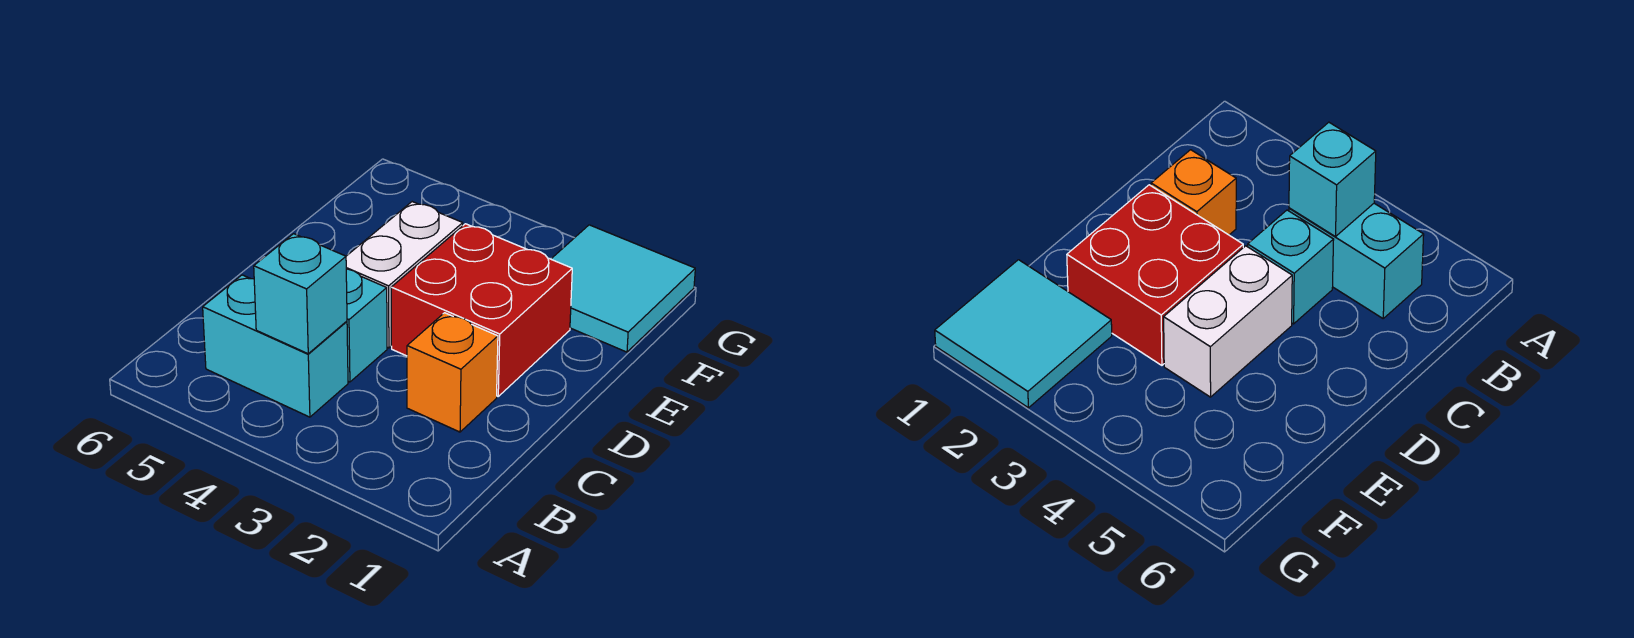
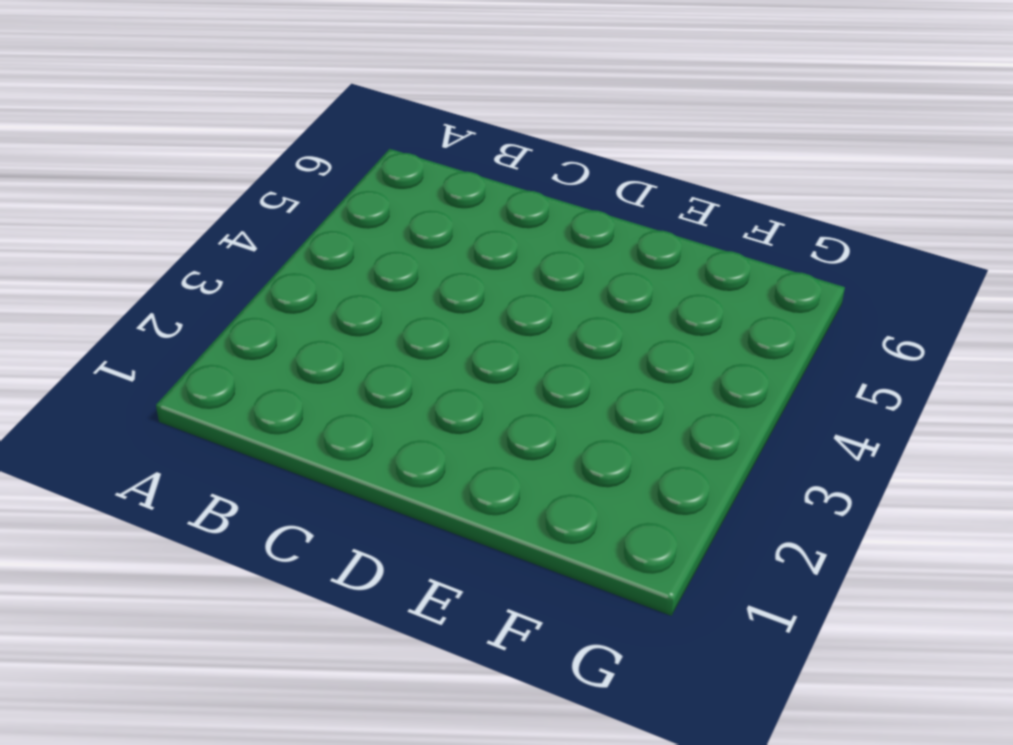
none -> cyan brick B4:B5 level 1
none -> orange brick C2 level 1

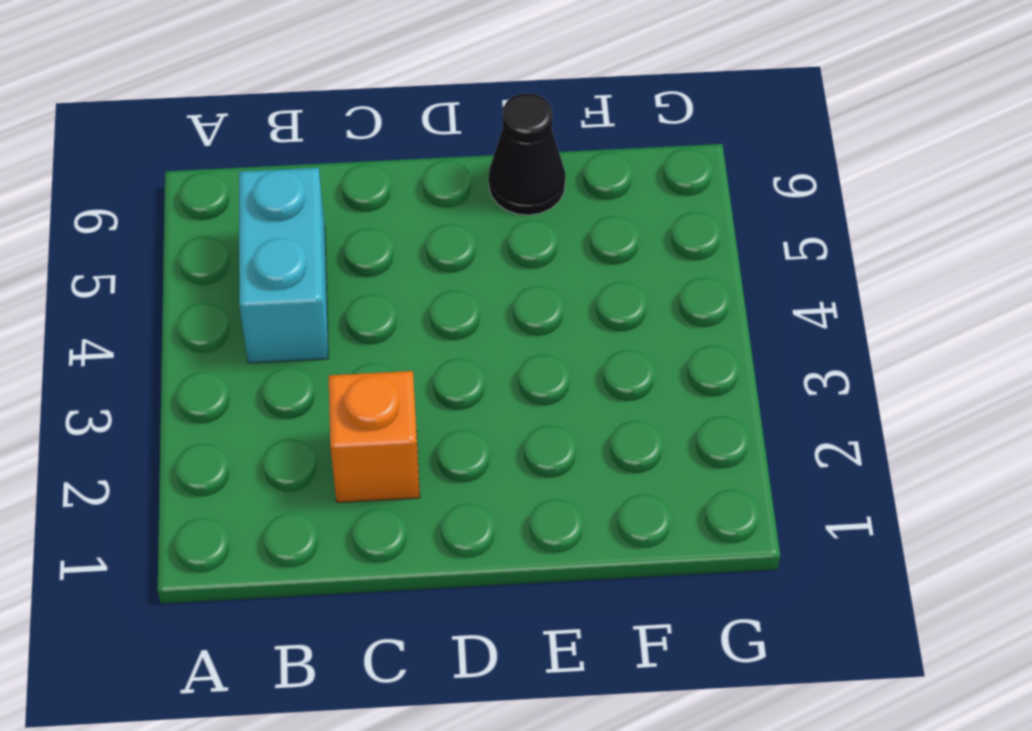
black cone E6 level 1 -> none
none -> cyan brick C4 level 1
none -> red brick D2:E3 level 1

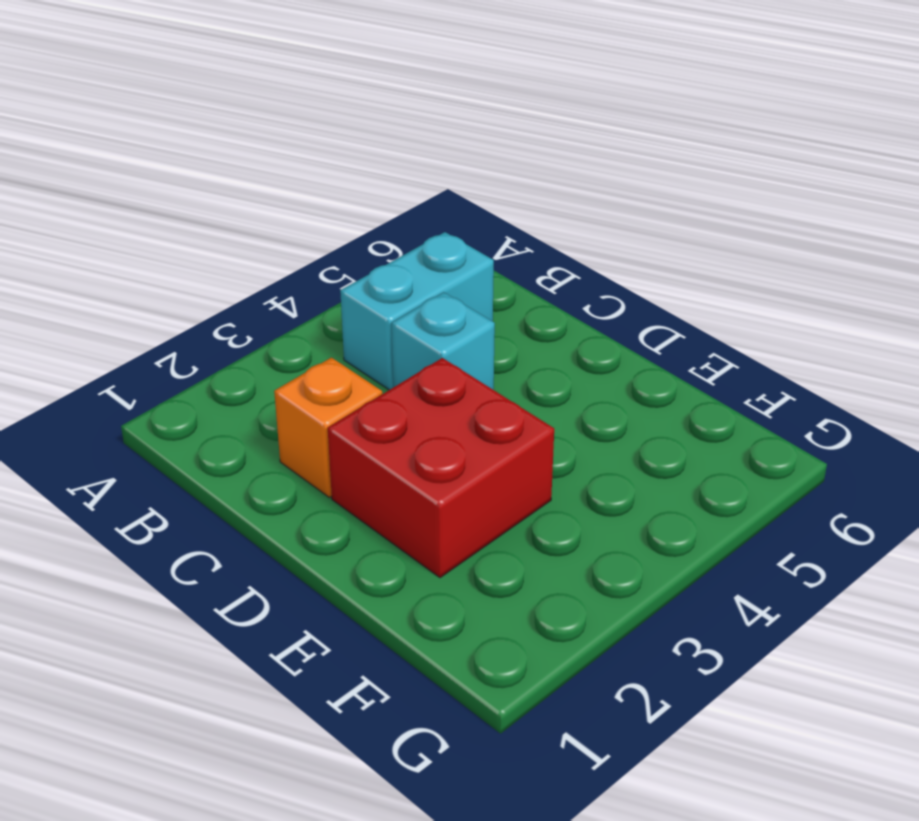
none -> white brick D4:E4 level 1
none -> cyan tile F1:G2 level 1

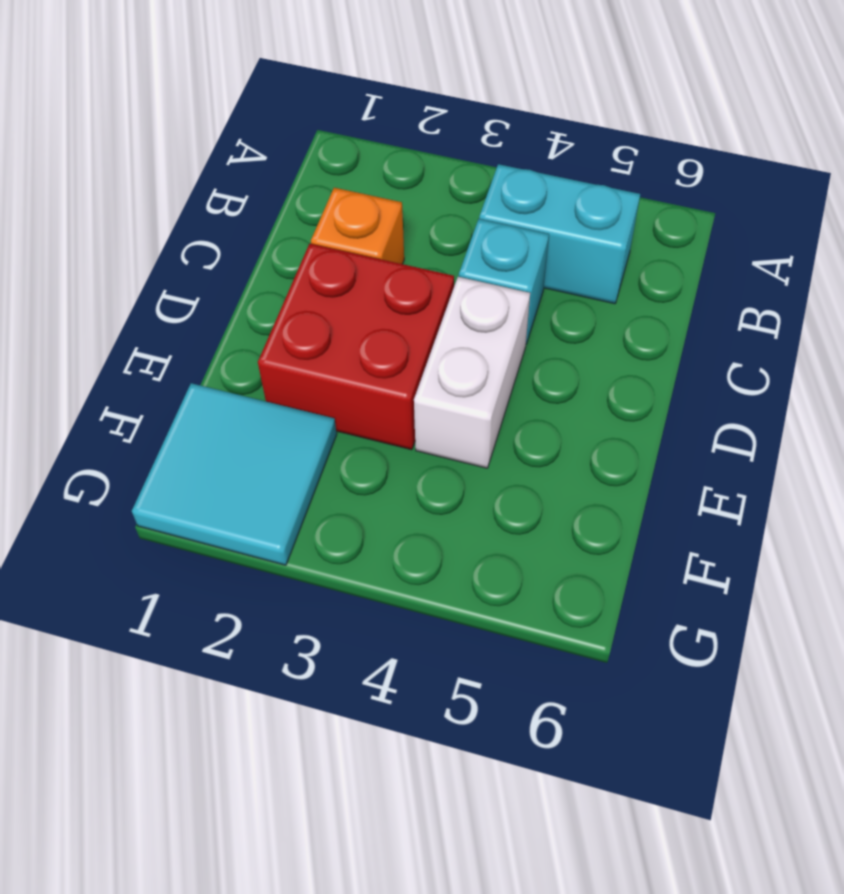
none -> cyan brick B4 level 2

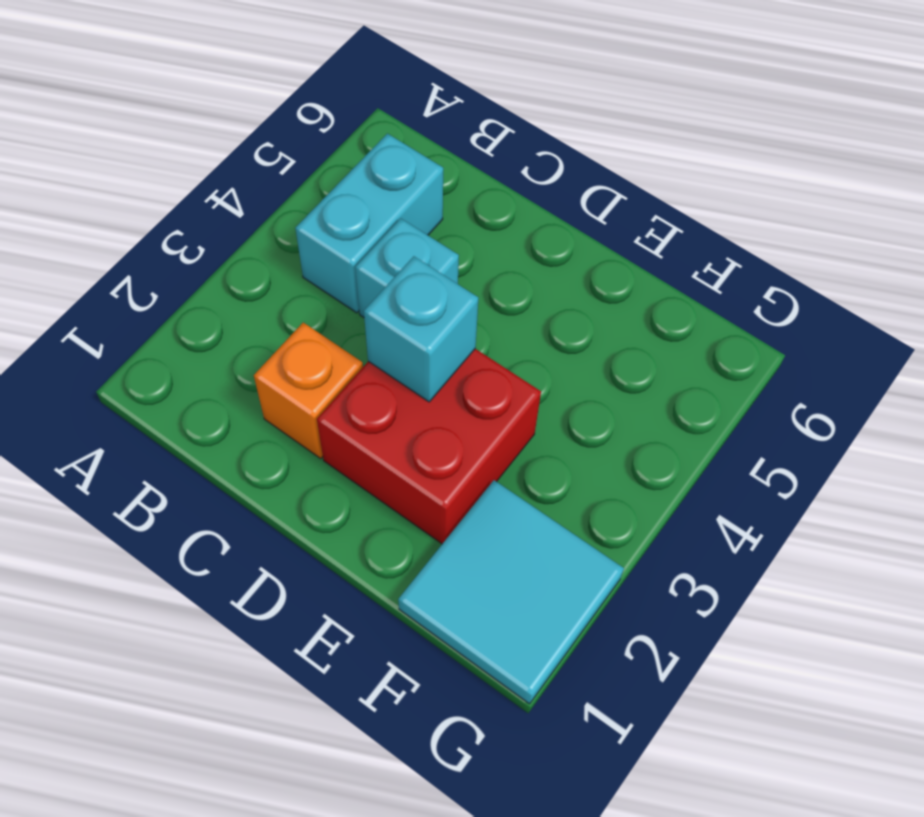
cyan brick D3 level 2 -> cyan brick B4 level 2
none -> white brick D4:E4 level 1

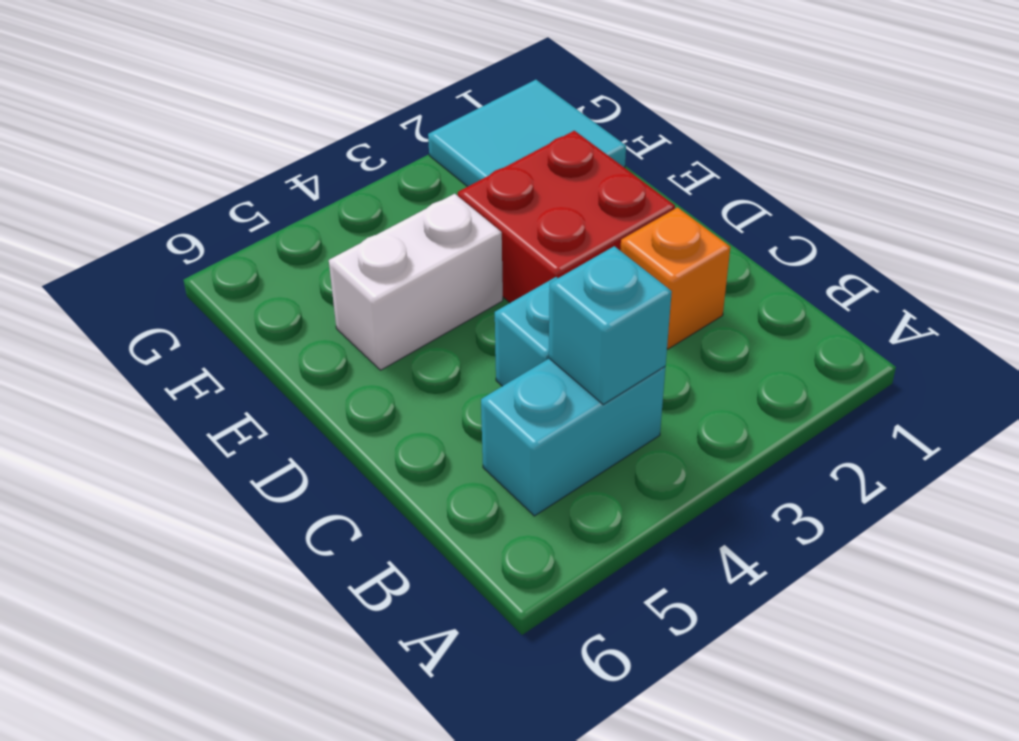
white brick E4:E5 level 1 -> white brick D4:E4 level 1

